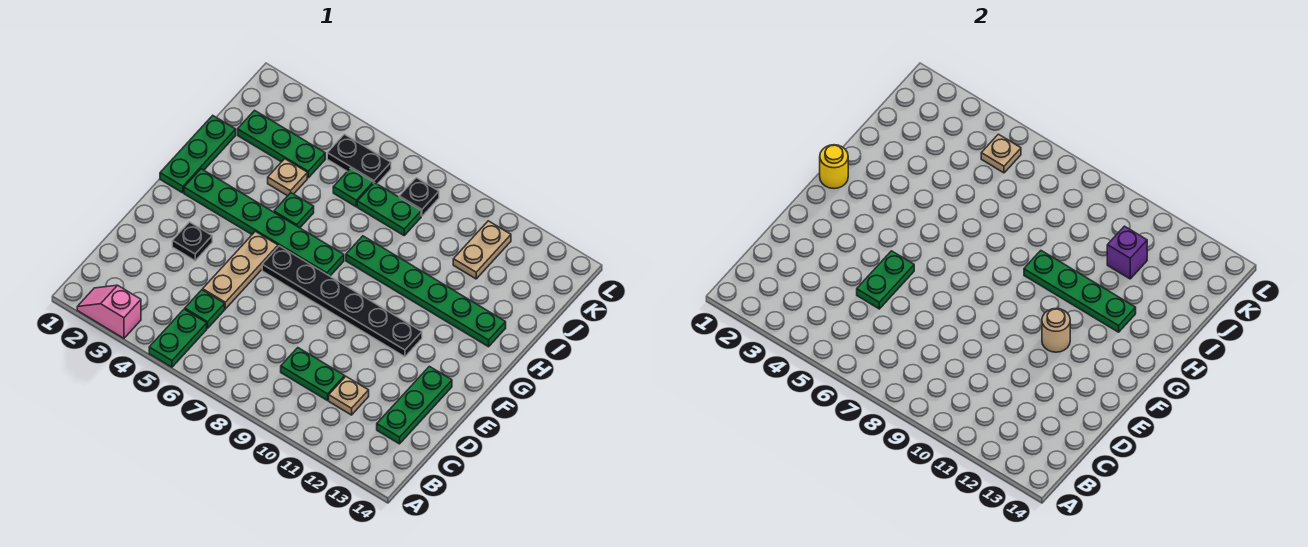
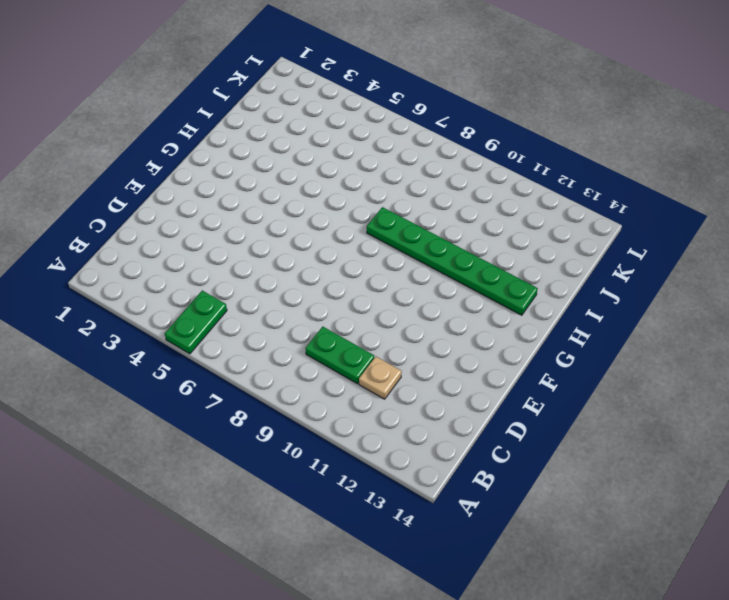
none -> pink slope A2:A3 level 1 top 3
none -> green plate C5 level 1
none -> green plate C13:E13 level 1

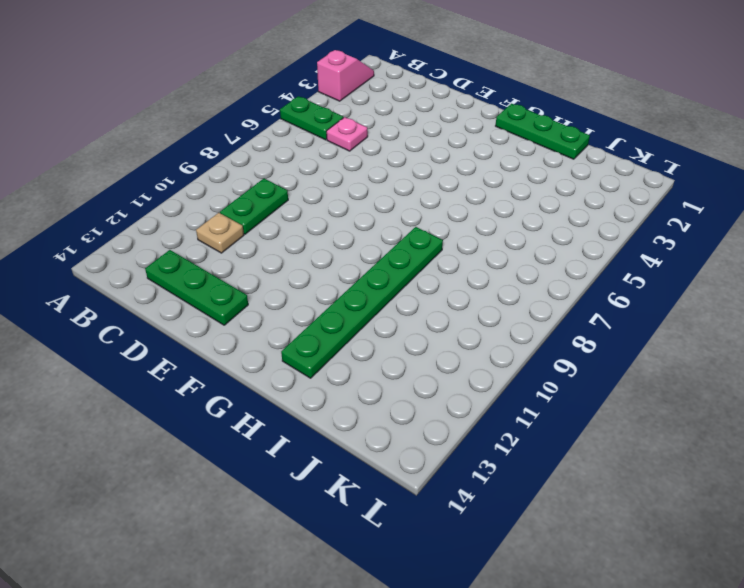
pink plate C5 level 1 -> green plate C5 level 1
none -> tan plate D5:F5 level 1
none -> black plate E3 level 1
none -> black plate F6:F11 level 1

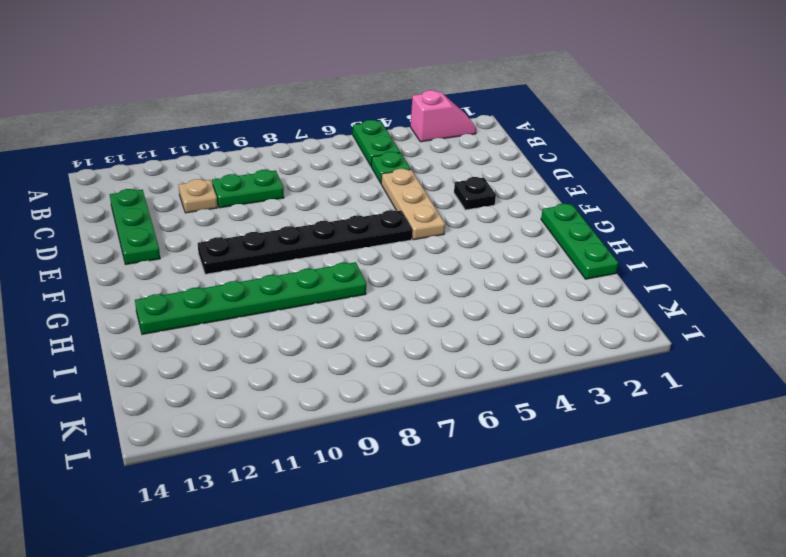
none -> green plate G2:G7 level 1
none -> green plate H5 level 1
none -> tan plate I4 level 1

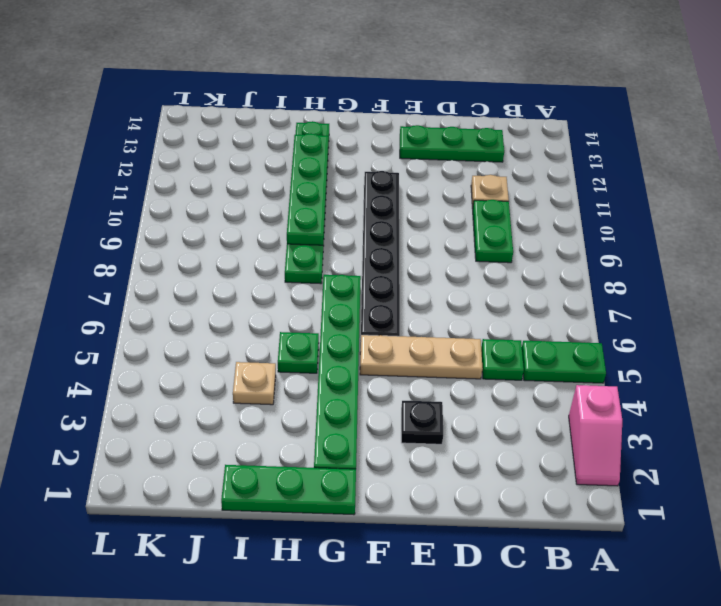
none -> green plate J2:J4 level 1
none -> green plate J6 level 1
none -> green plate J7:J8 level 1

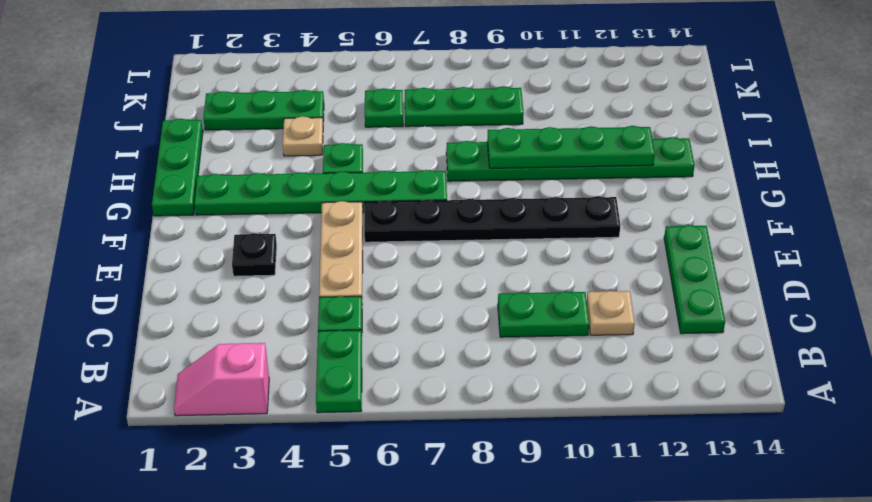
green plate J7:J9 level 1 -> green plate J7:J8 level 1
none -> tan plate J11:K11 level 1
none -> black plate K5:K6 level 1
none -> black plate K8 level 1

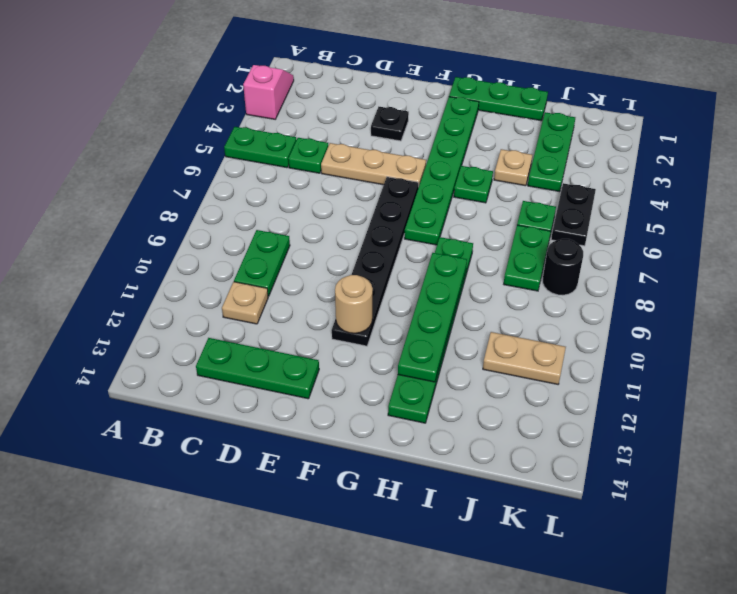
black round brick K8 level 1 -> black plate K8 level 1
none -> green plate D5:E5 level 2
none -> yellow round brick G1 level 2
none -> purple brick J11 level 2

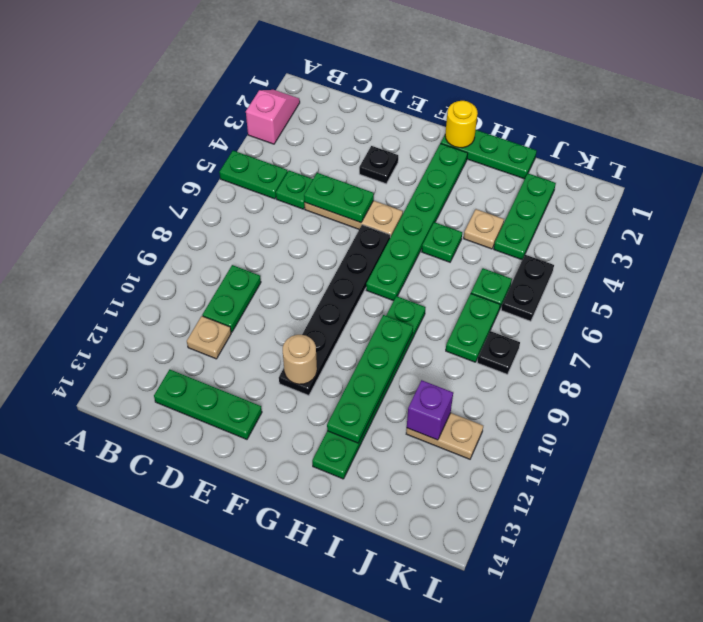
none -> tan plate K5 level 2

